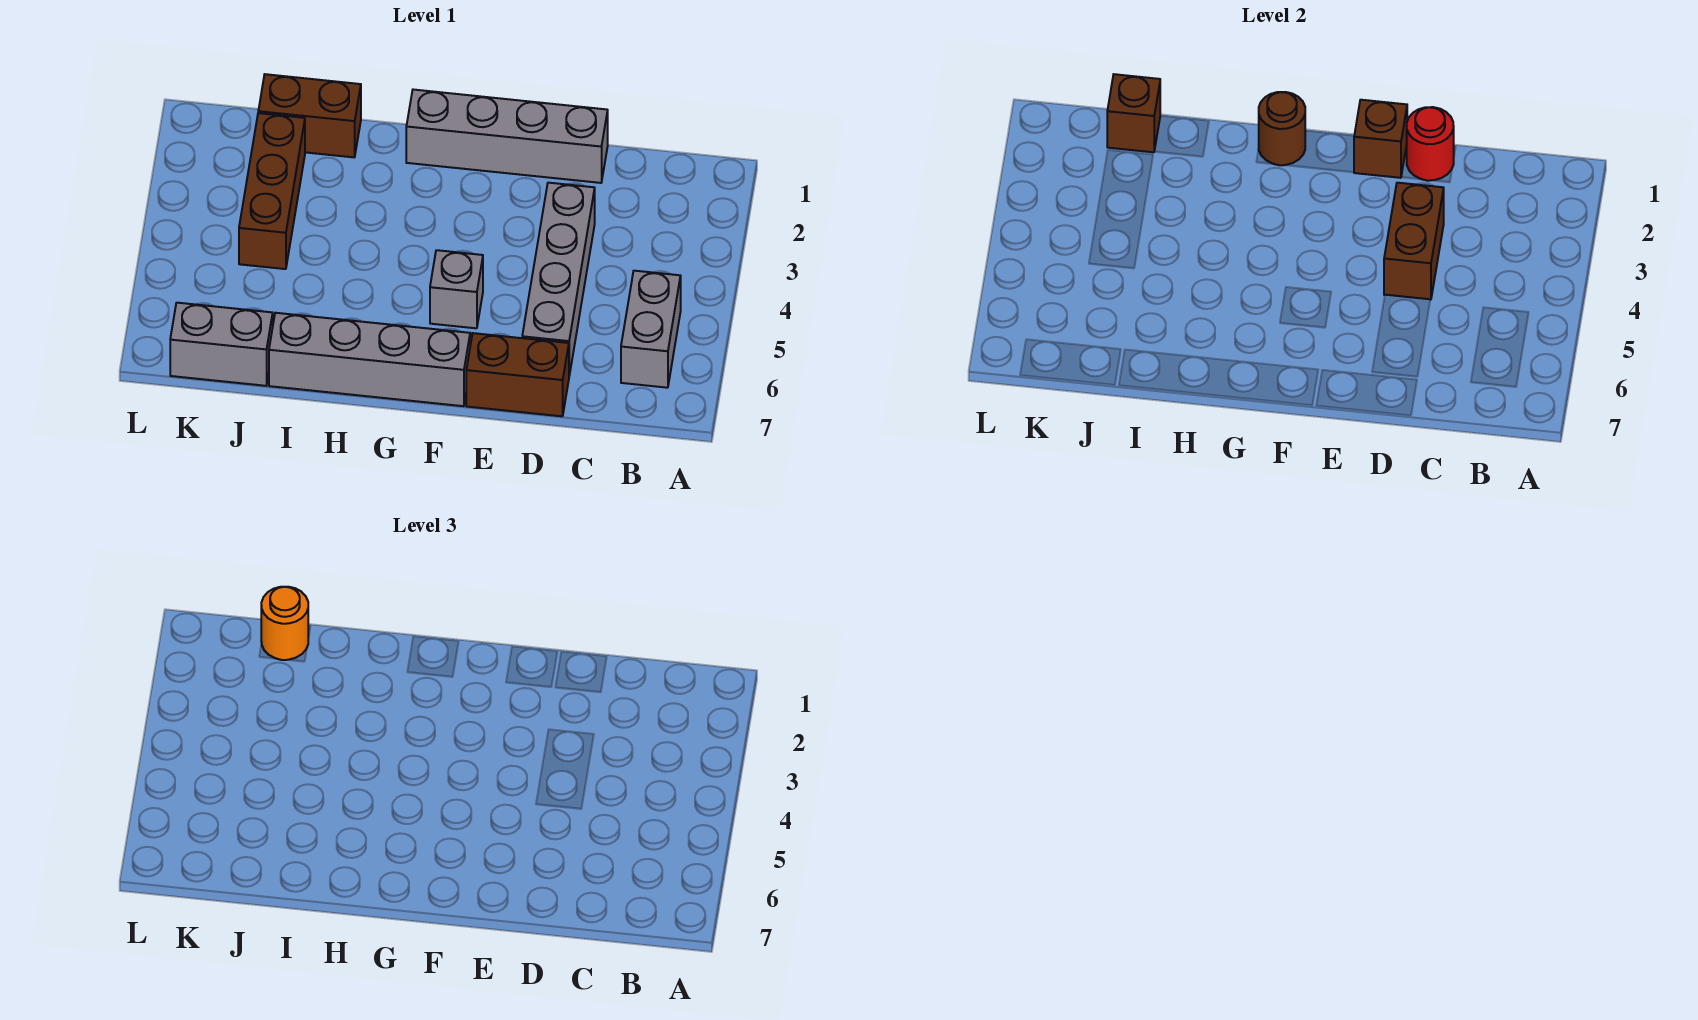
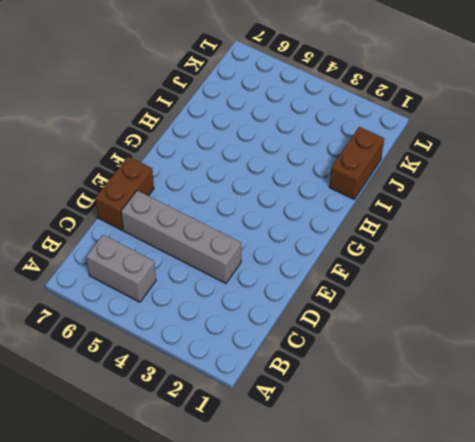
none -> grey brick D1:G1 level 1
none -> grey brick F5 level 1
none -> grey brick F7:I7 level 1

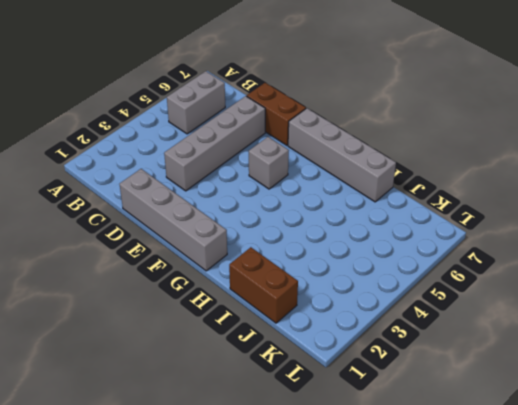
none -> brown brick J2:J4 level 1
none -> grey brick J7:K7 level 1
none -> red round brick D1 level 2

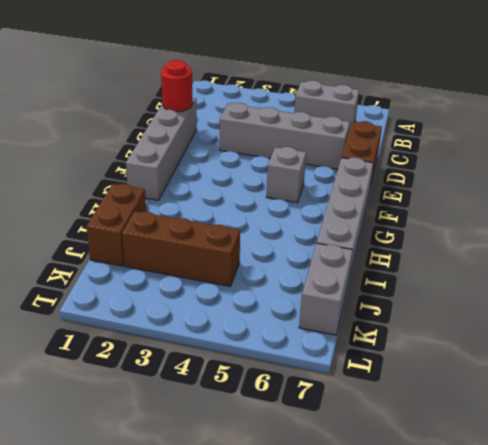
none -> brown brick D3:D4 level 2
none -> brown brick E1 level 2
none -> brown round brick G1 level 2

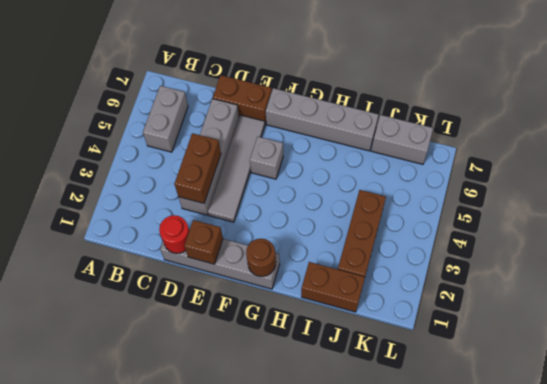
grey tile E3:E6 level 1 -> none
none -> brown brick J1 level 2
none -> orange round brick J1 level 3

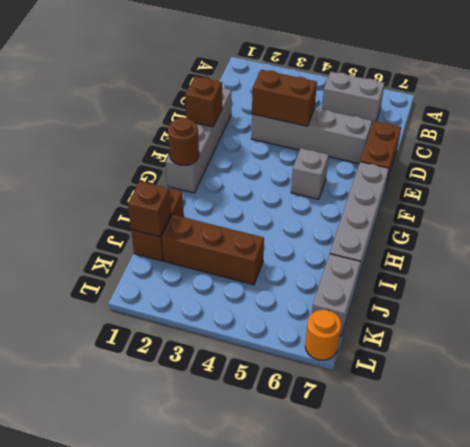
orange round brick L7 level 1 -> orange round brick J1 level 3
none -> red round brick D1 level 2

